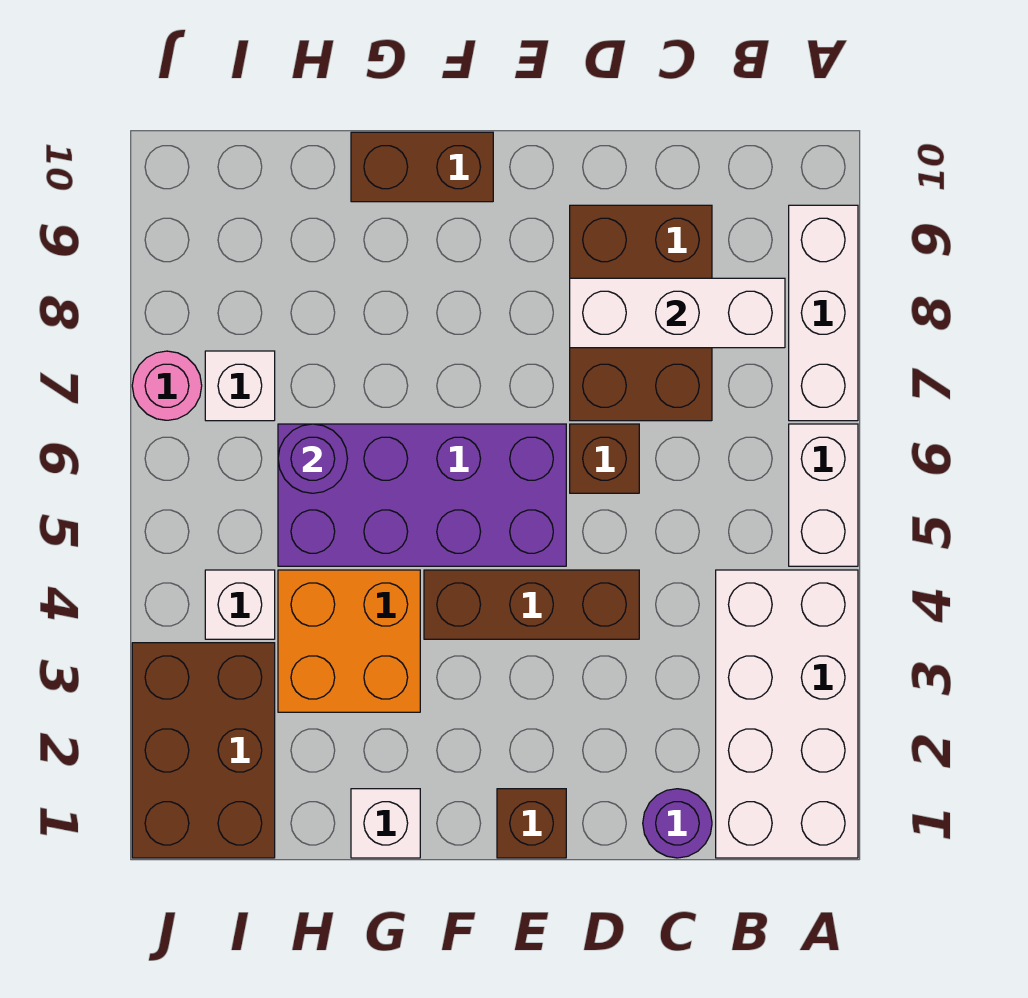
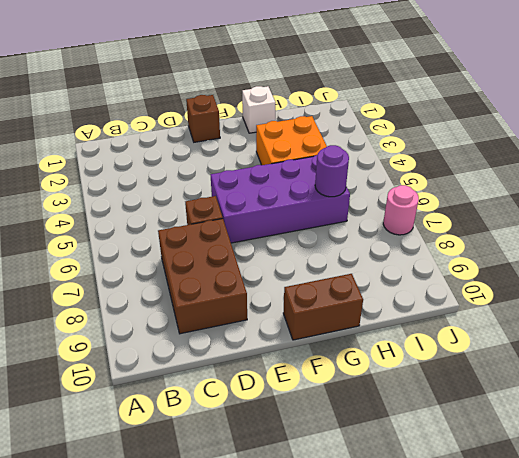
none -> white brick A1:B4 level 1
none -> white brick A5:A6 level 1
none -> white brick A7:A9 level 1

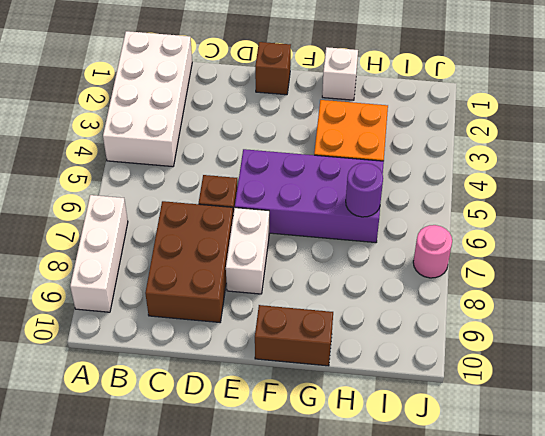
white brick E7:E8 level 1 -> white brick A5:A6 level 1
none -> purple round brick C1 level 1
none -> brown brick D4:F4 level 1
none -> brown brick I1:J3 level 1

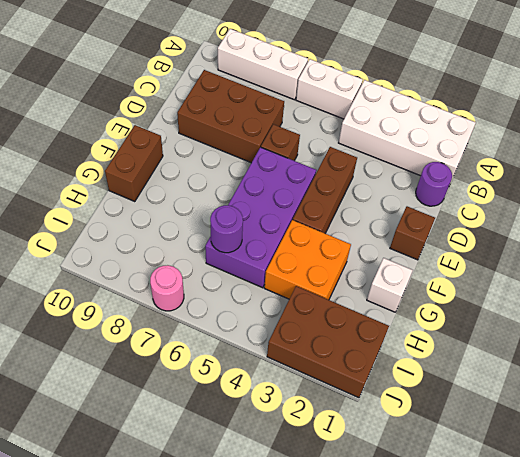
none -> white brick I4 level 1
none -> white brick I7 level 1
none -> white brick B8:D8 level 2

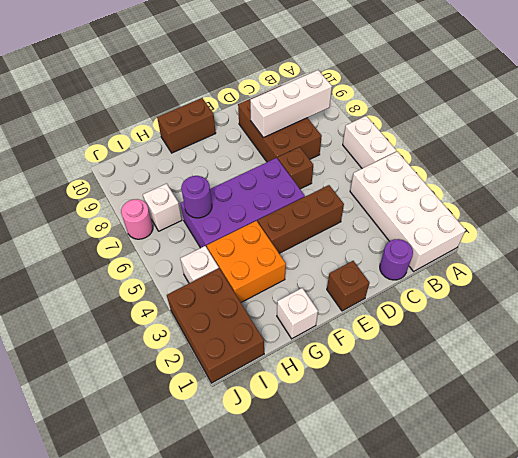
none -> white brick A7:A9 level 1

